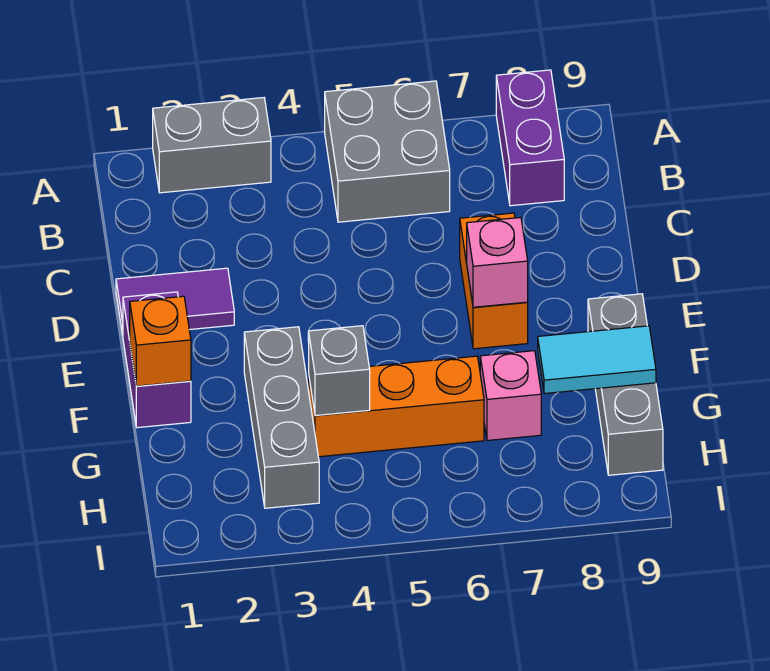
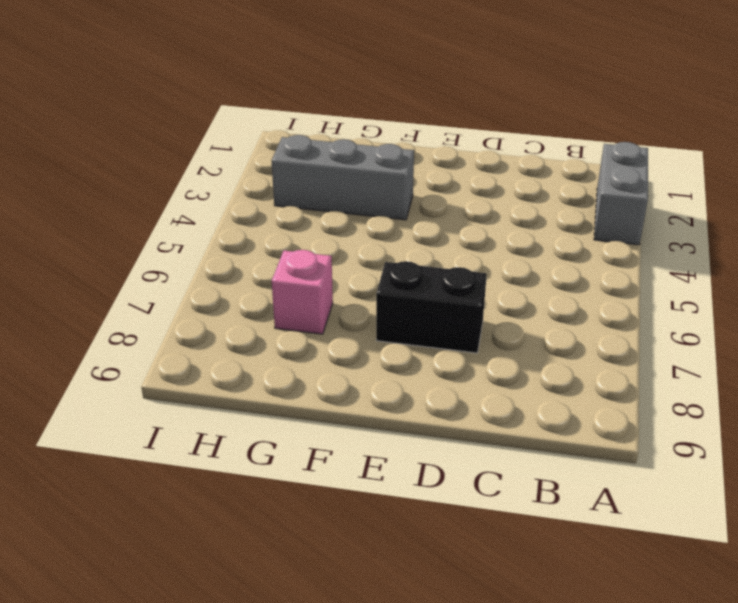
black brick D7:E7 level 1 -> orange brick D7:E7 level 1
none -> grey brick A5:B6 level 1
none -> purple brick A8:B8 level 1
none -> purple tile D1:D2 level 1

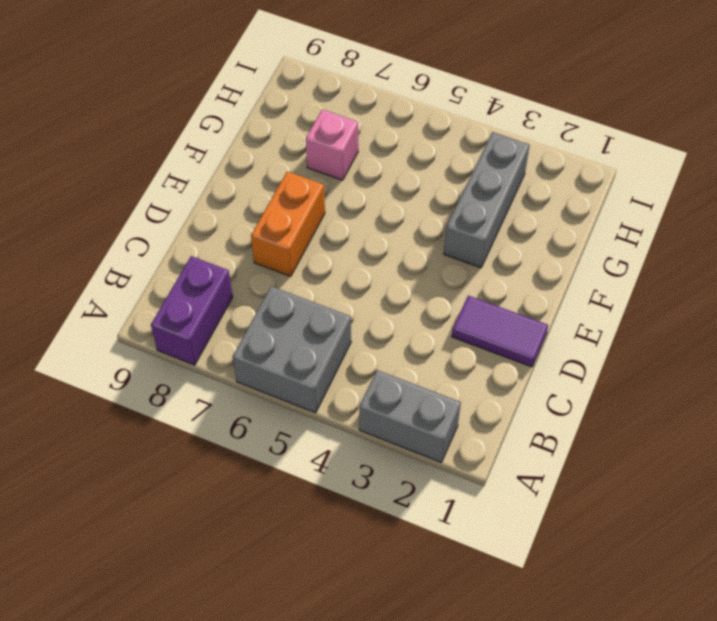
none -> purple brick E1:F1 level 1
none -> grey brick F9:H9 level 1
none -> orange brick G4:G6 level 1

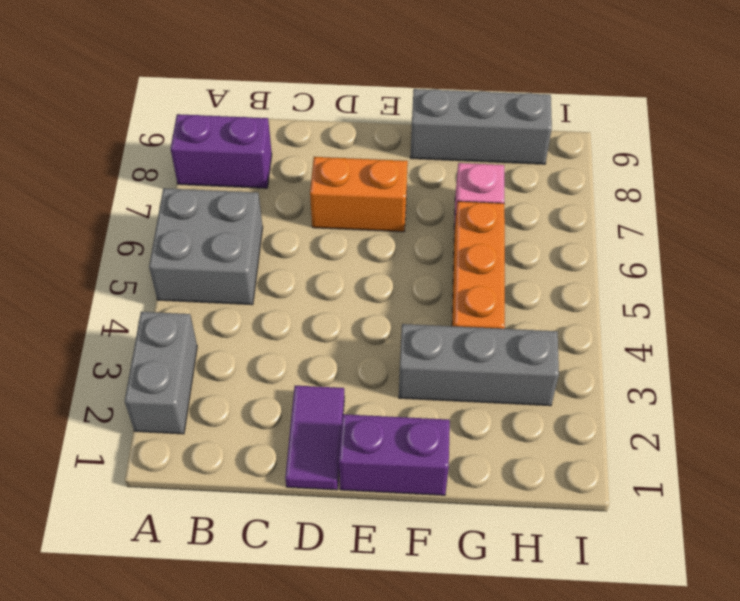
none -> pink brick E7 level 2
none -> orange brick F1 level 2
none -> grey brick G4 level 2

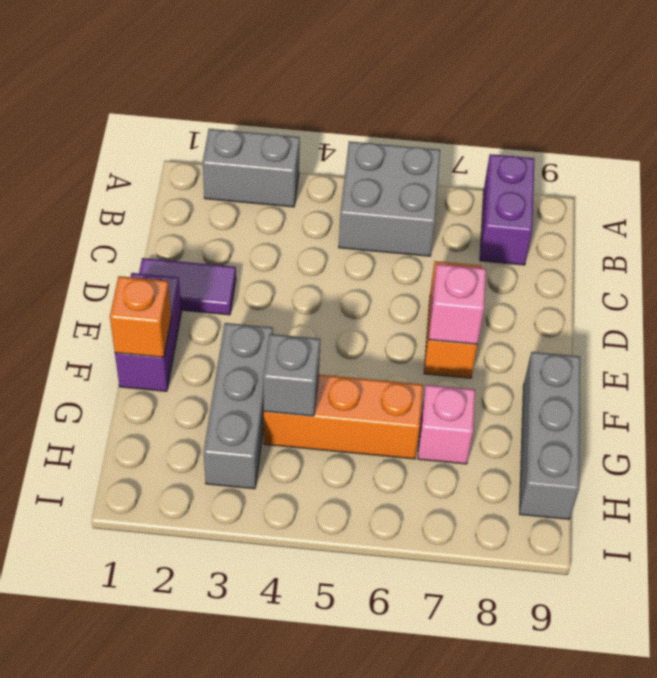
none -> cyan tile G8:G9 level 2

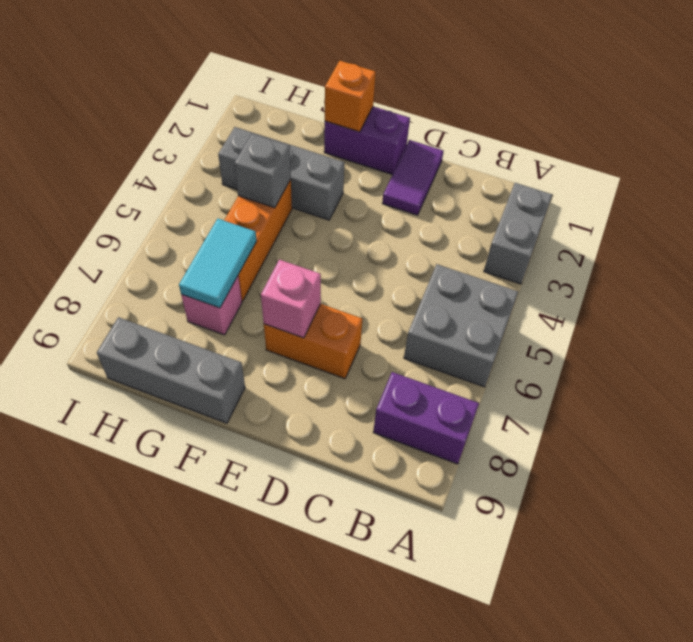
cyan tile G6:G7 level 2 -> cyan tile G8:G9 level 2

